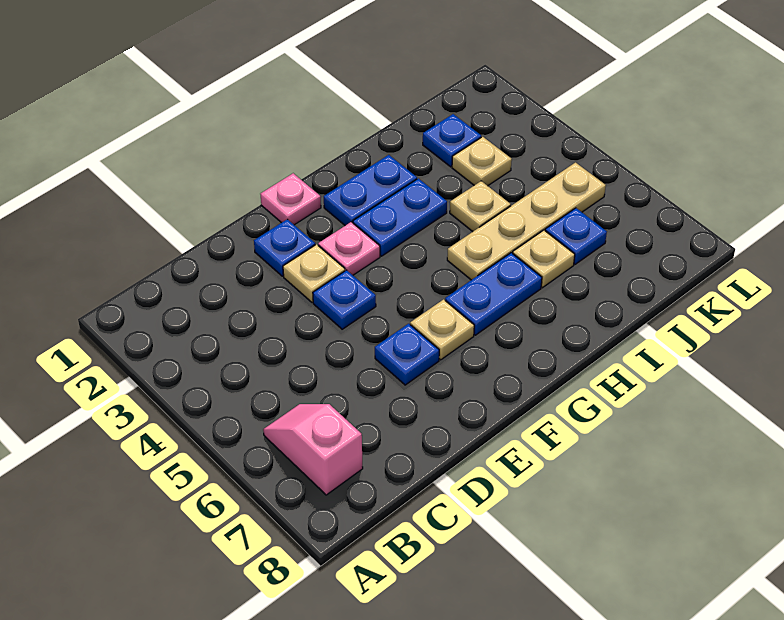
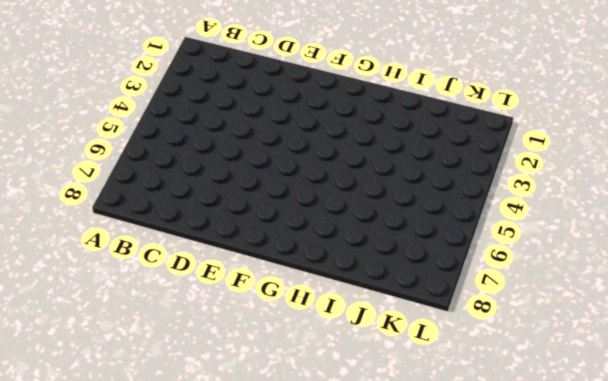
none -> pink slope B6:B7 level 1 top 7
none -> blue plate E2 level 1
none -> tan plate E3 level 1

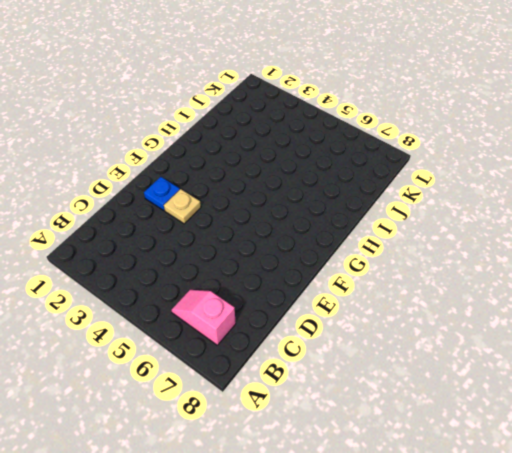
none -> blue plate E4 level 1
none -> blue plate E6 level 1
none -> pink plate F1 level 1

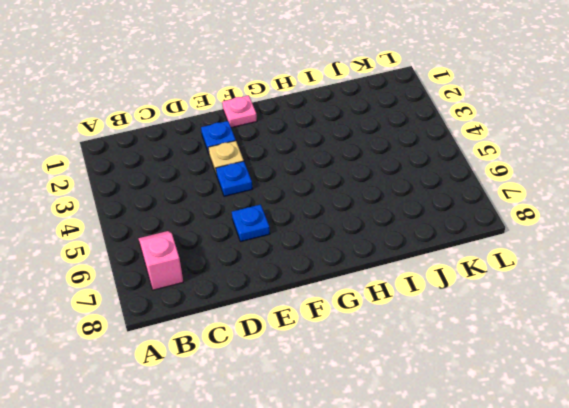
none -> pink plate F3 level 1
none -> tan plate F6 level 1
none -> blue plate G2:H2 level 1

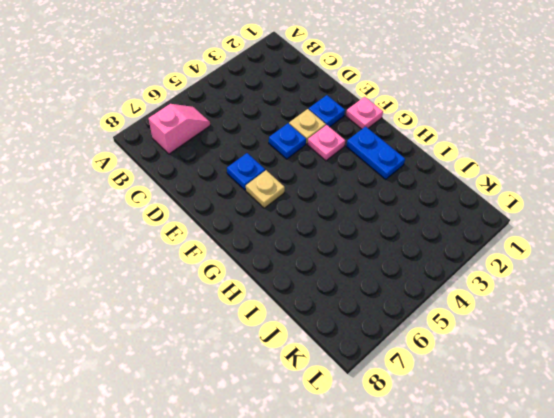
none -> blue plate G3:H3 level 1
none -> blue plate G6:H6 level 1
none -> tan plate H5:K5 level 1

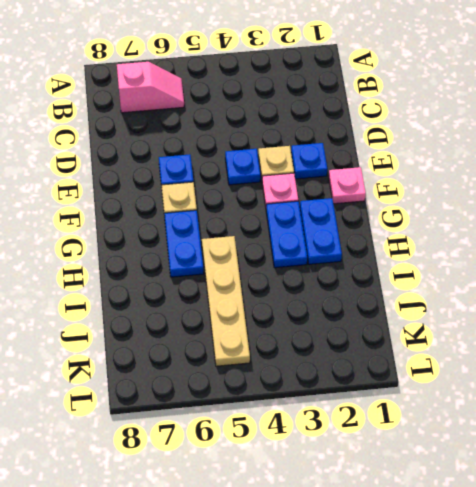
none -> tan plate I4 level 1
none -> tan plate I6 level 1
none -> blue plate J2 level 1

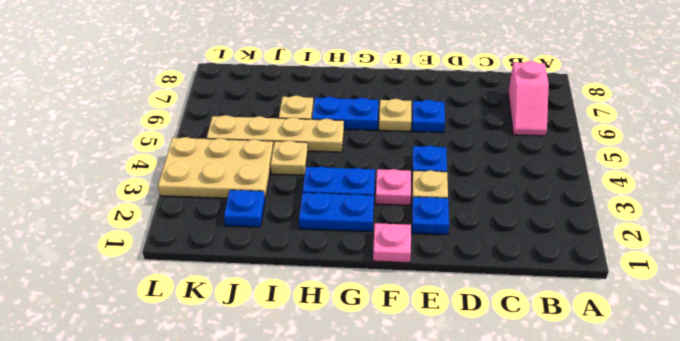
tan plate J3:L4 level 1 -> tan plate J3 level 1
none -> blue plate J6 level 1

